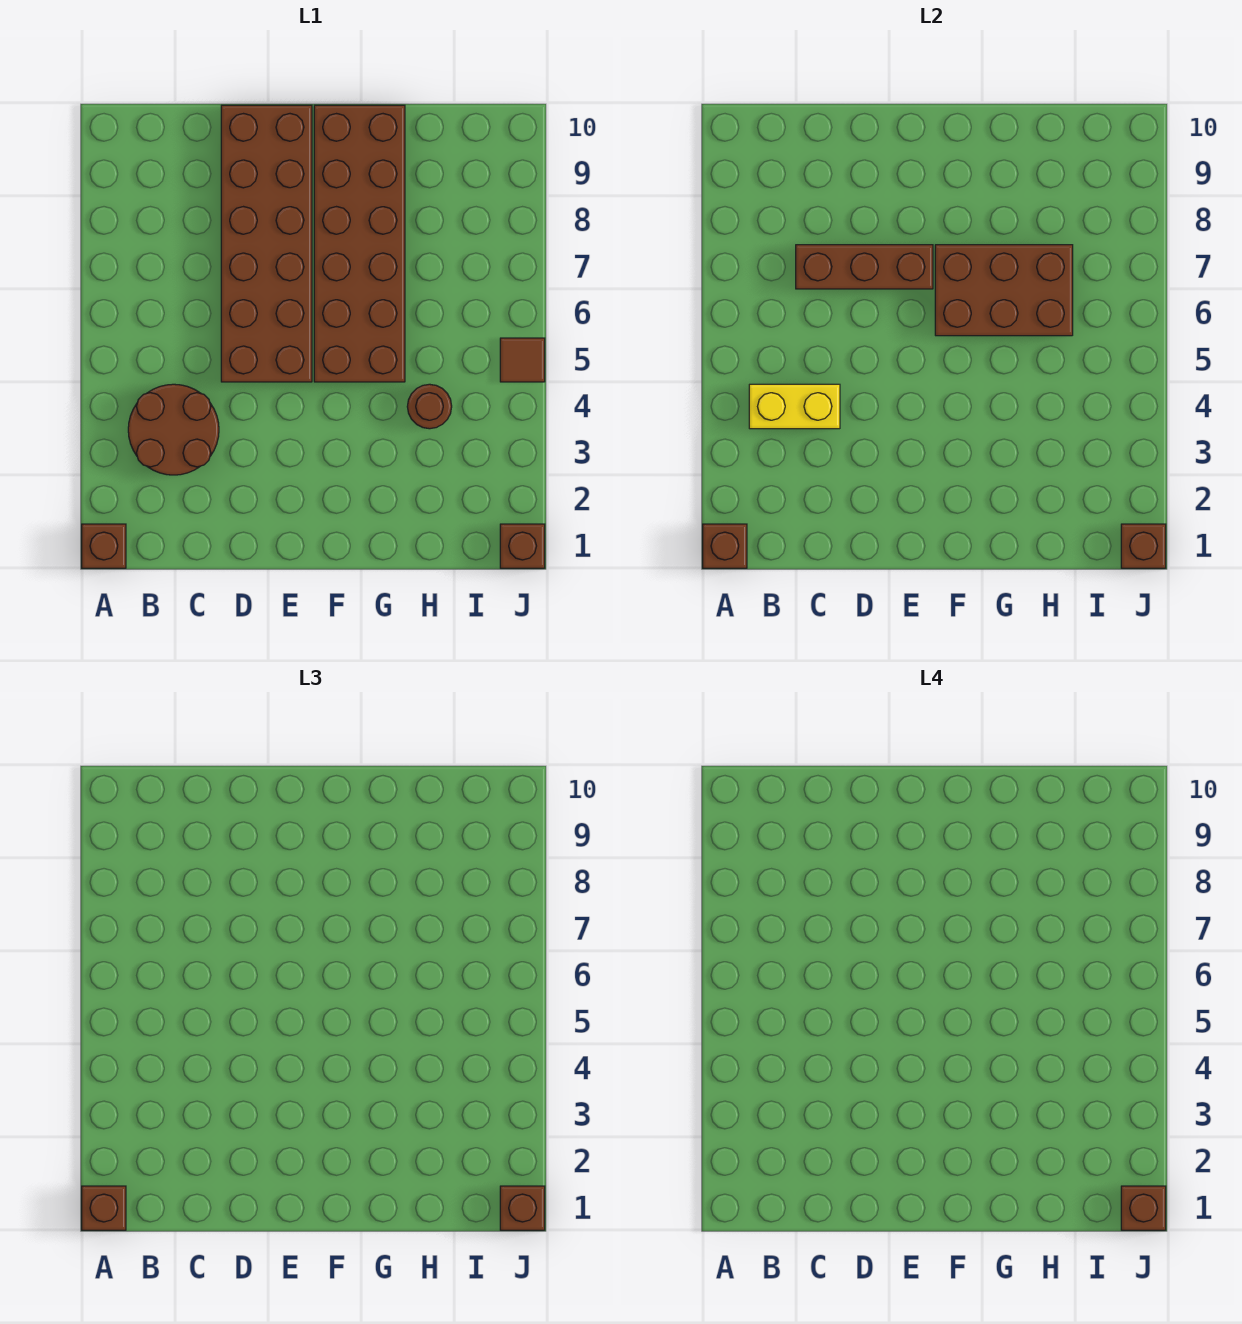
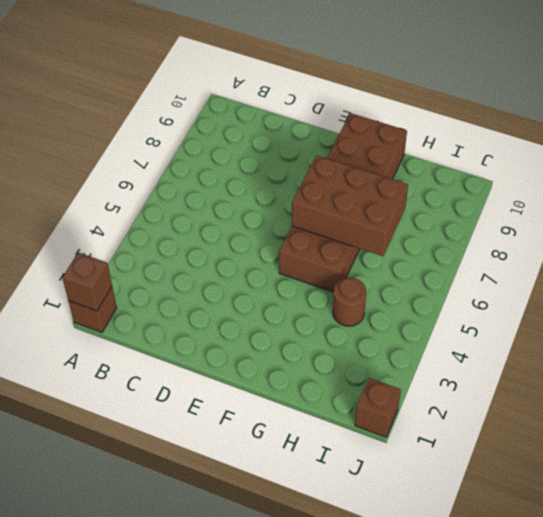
none -> brown round brick B3:C4 level 1
none -> brown brick D5:E10 level 1
none -> brown tile J5 level 1

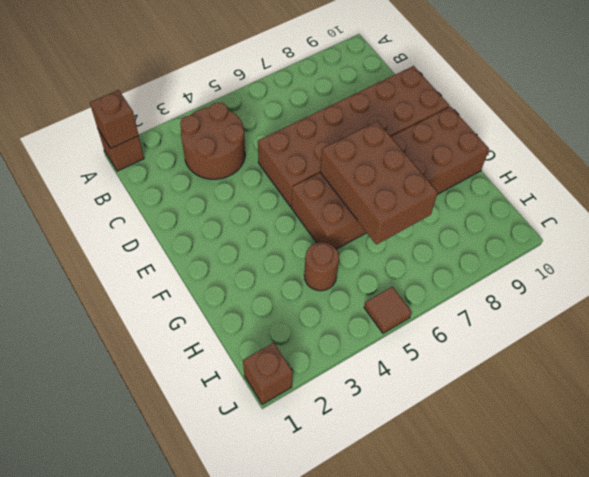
none -> yellow brick B4:C4 level 2
none -> brown brick C7:E7 level 2
none -> brown brick J1 level 2

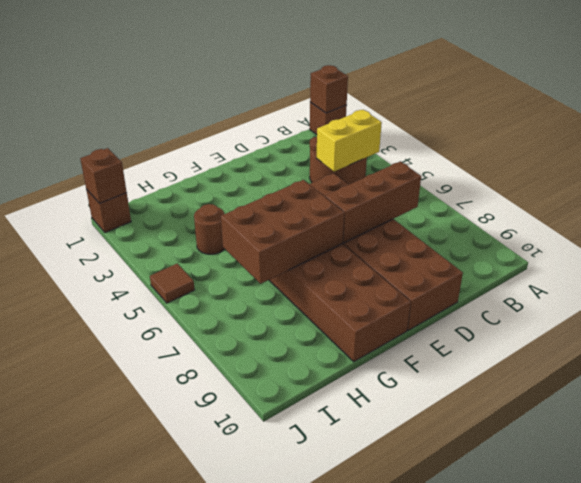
none -> brown brick A1 level 3
none -> brown brick J1 level 3
none -> brown brick J1 level 4

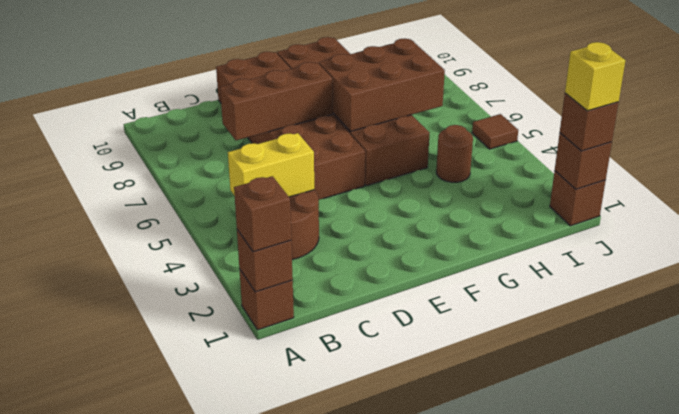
yellow brick J1 level 4 -> brown brick J1 level 4

